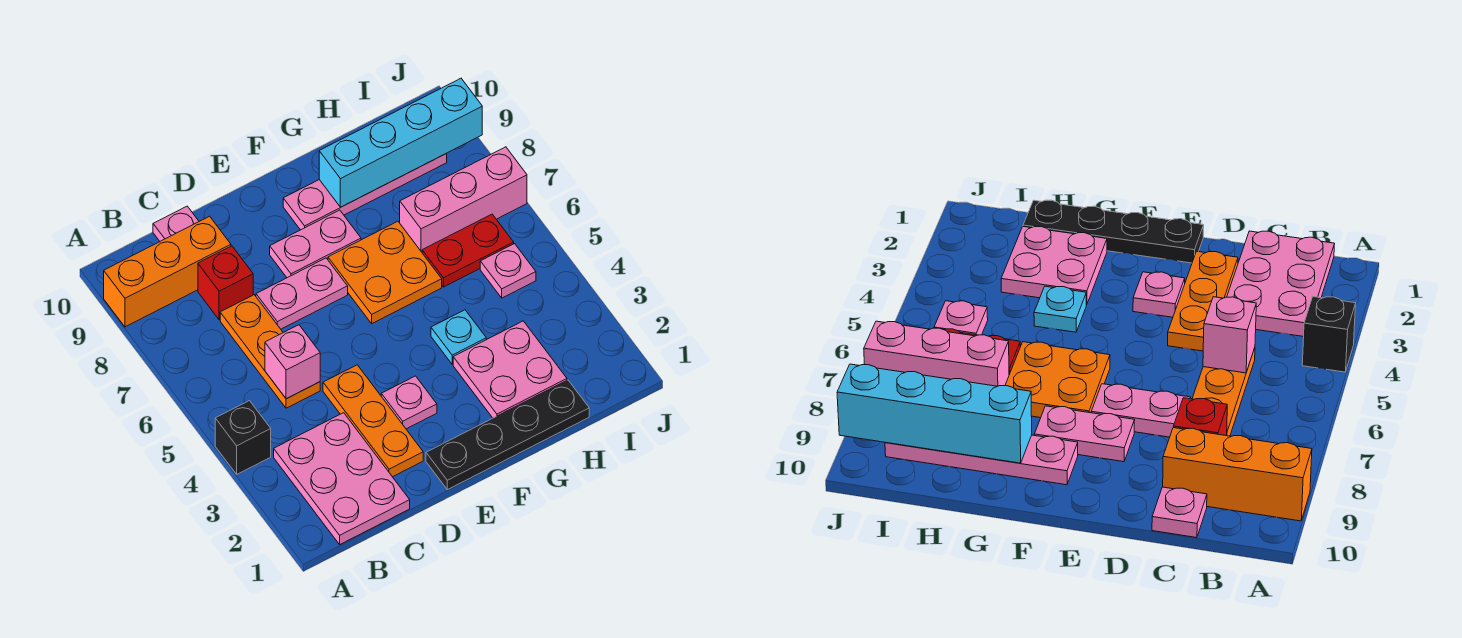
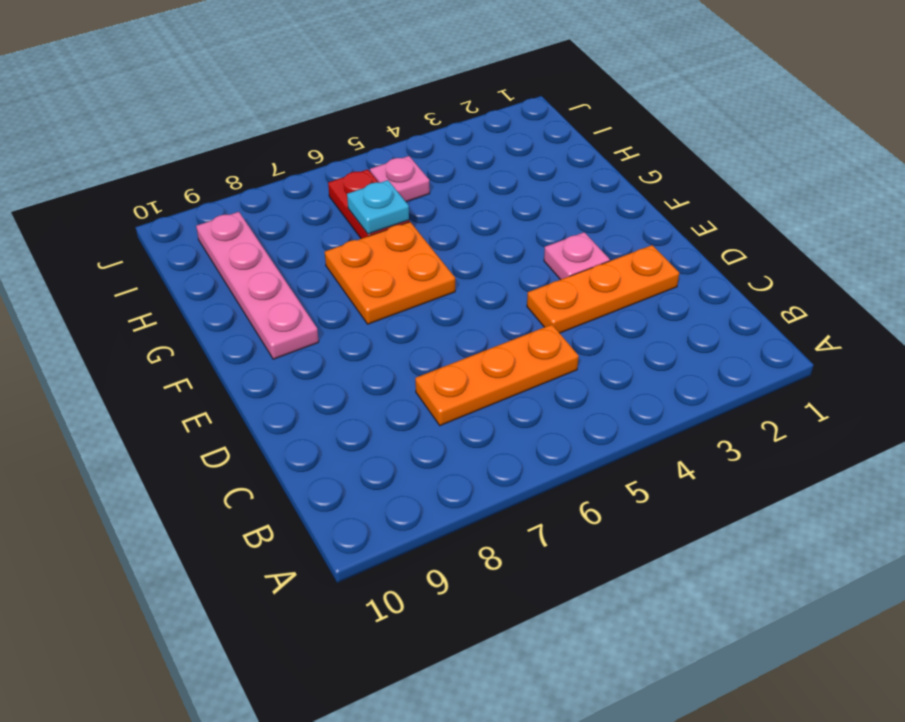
cyan plate H6 level 2 -> cyan plate G4 level 1
none -> black brick A4 level 1
none -> orange brick A9:C9 level 1
none -> pink plate B1:C3 level 1

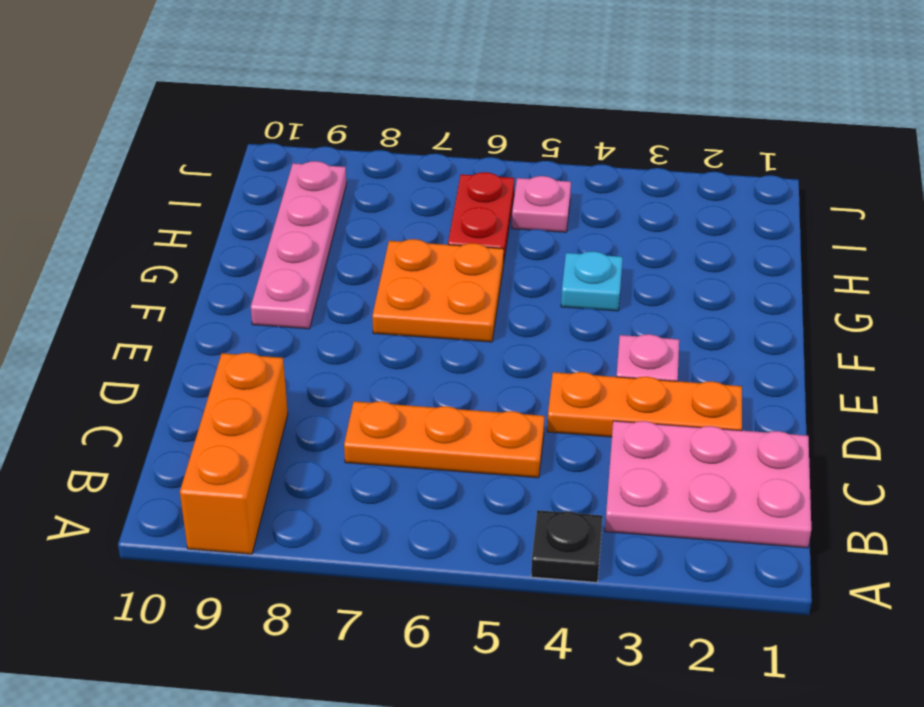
black plate A4 level 1 -> black brick A4 level 1
none -> red brick C8 level 1
none -> pink plate C10 level 1
none -> pink plate D7:E7 level 1

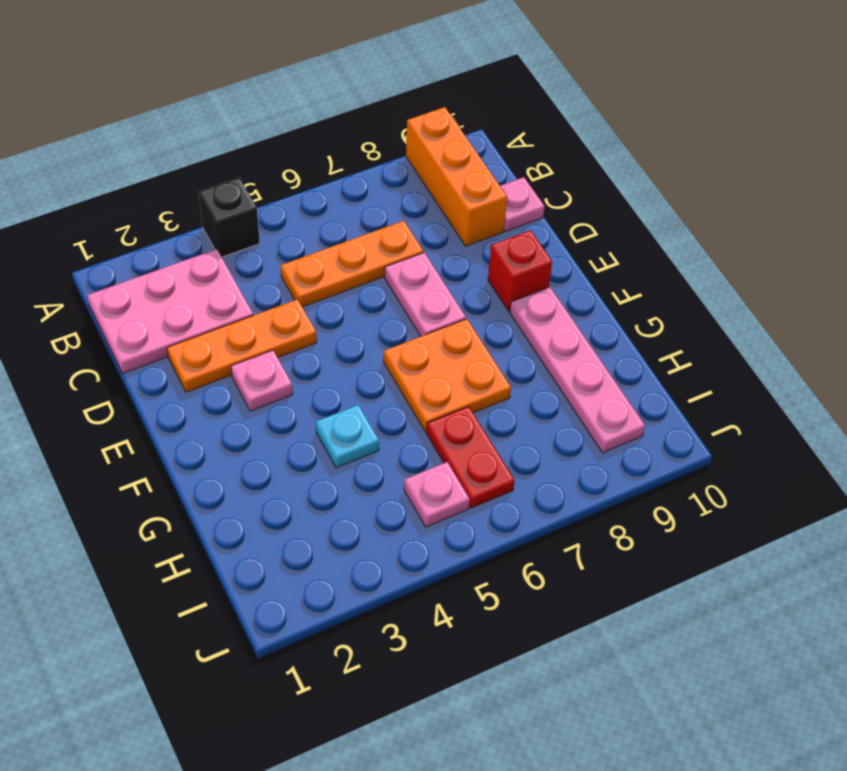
red brick E9 level 1 -> red brick C8 level 1
none -> black plate E1:H1 level 1
none -> pink plate E8:F8 level 1
none -> pink plate G2:H3 level 1

